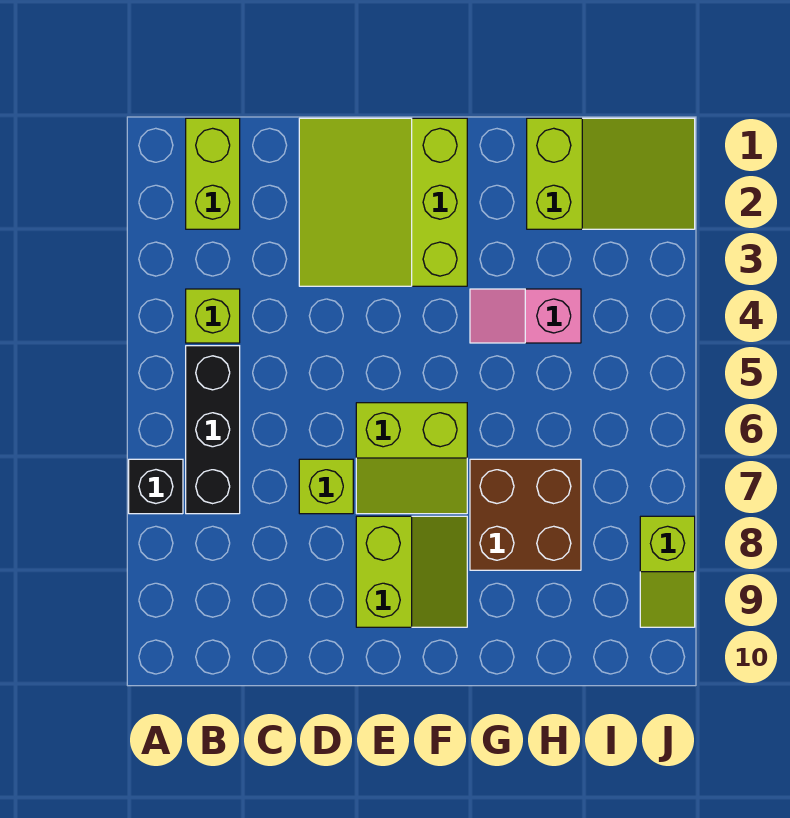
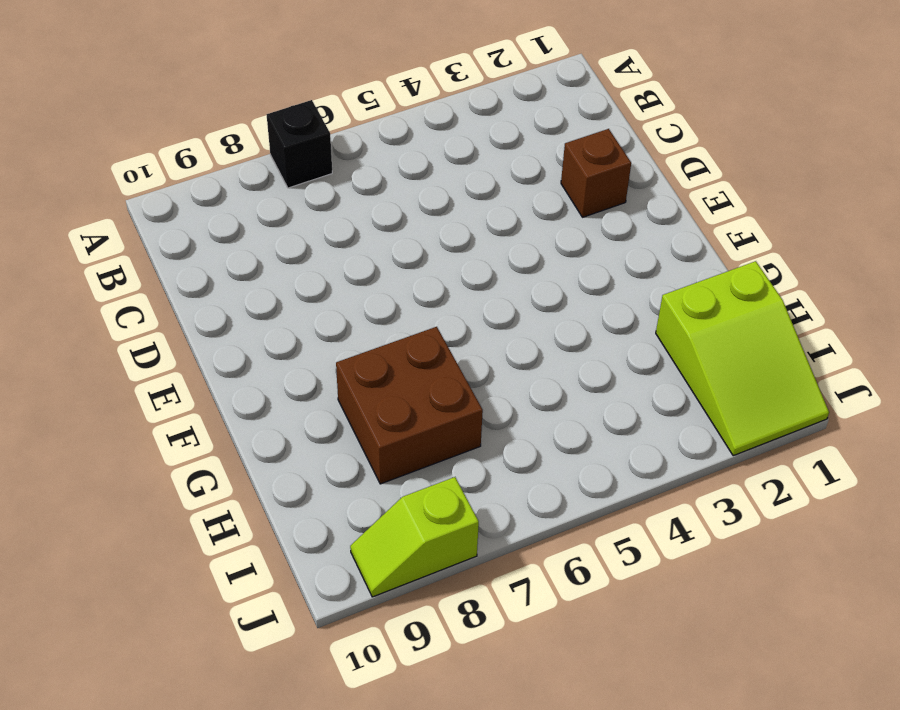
brown brick D2 level 1 -> lime slope D1:F3 level 1 top F
none -> lime brick B1:B2 level 1
none -> lime brick B4 level 1
none -> black brick B5:B7 level 1

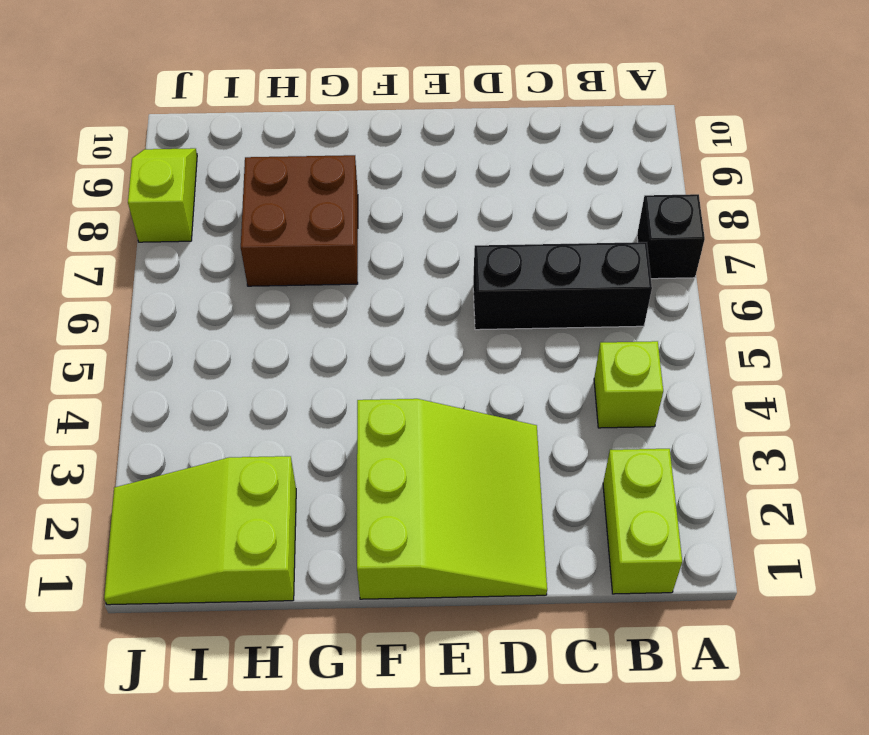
black brick B6:D6 level 1 -> black brick B5:B7 level 1
none -> lime brick D7 level 1
none -> lime slope E6:F7 level 1 top 6
none -> lime slope E8:F9 level 1 top E

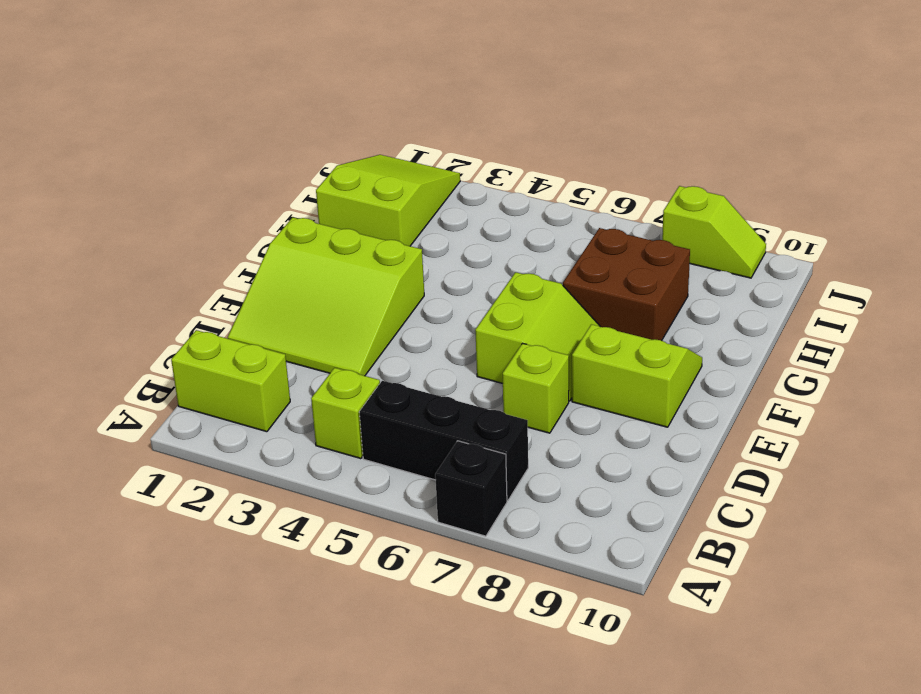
none -> pink slope G4:H4 level 1 top H

